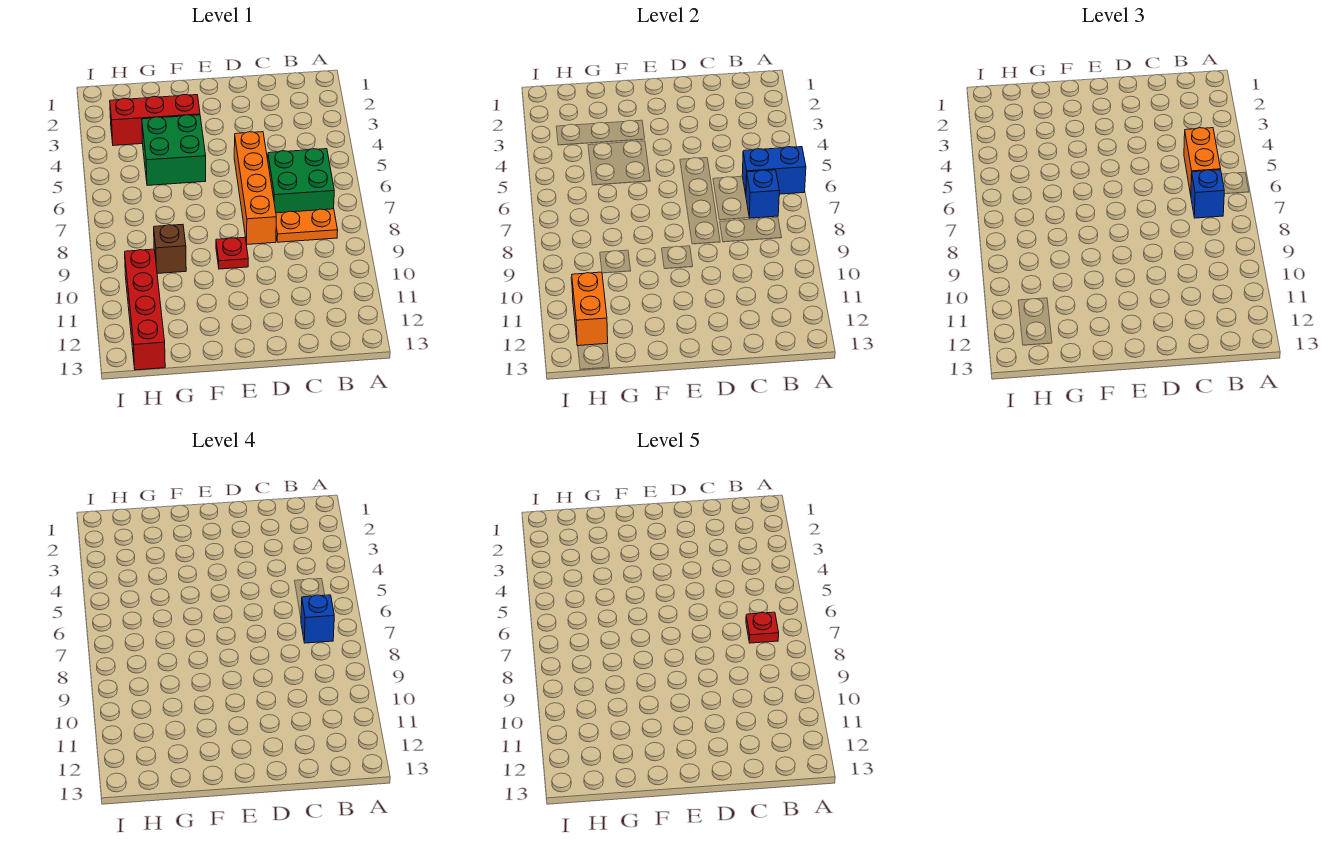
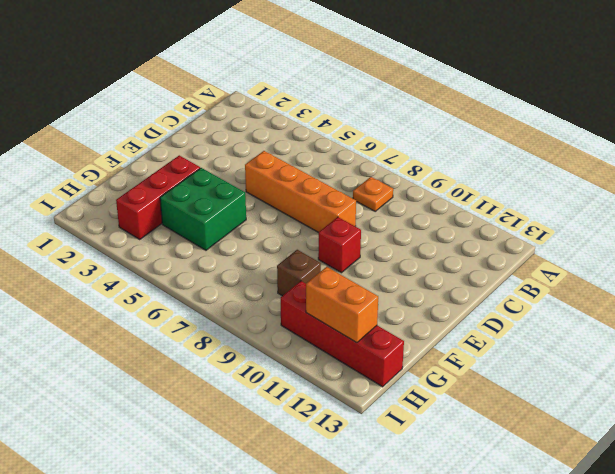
orange plate B8 level 1 -> orange plate B8:C8 level 1
red brick E9 level 1 -> red plate E9 level 1
none -> green brick B6:C7 level 1
none -> blue brick A6:B6 level 2
none -> blue brick B7 level 2

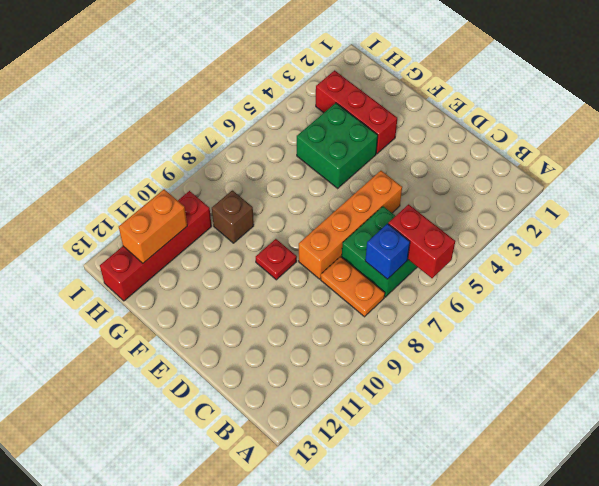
red brick A6:B6 level 2 -> blue brick A6:B6 level 2
none -> orange brick B5:B6 level 3
none -> blue brick B7 level 3
none -> blue brick B7 level 4

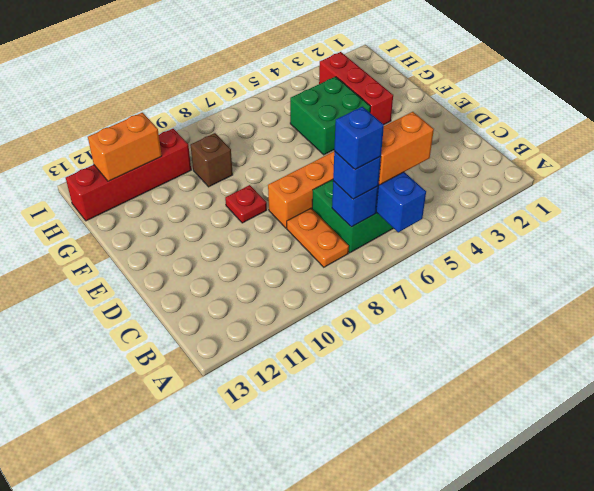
none -> red plate B7 level 5

